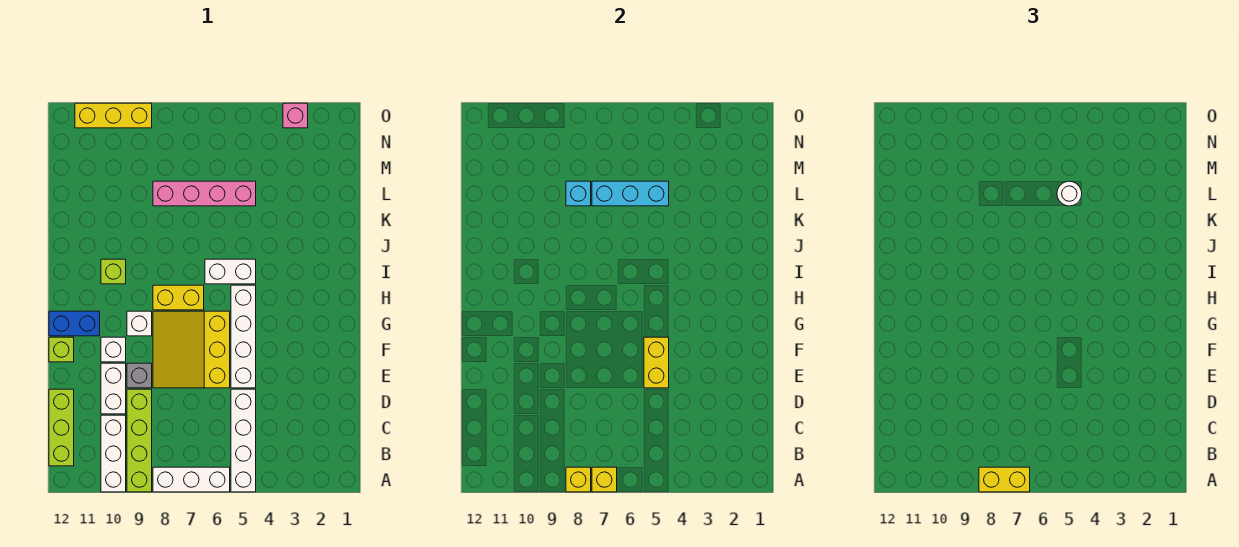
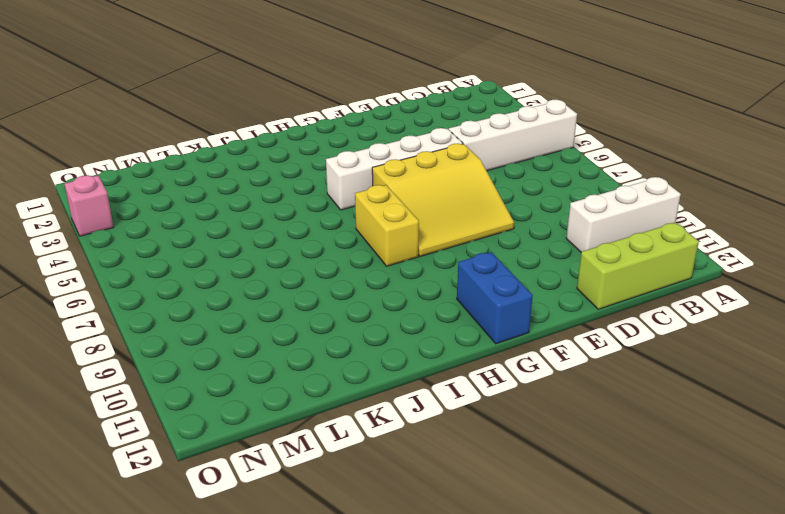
none -> white brick A6:A8 level 1
none -> lime brick A9:D9 level 1
none -> white brick D10:E10 level 1

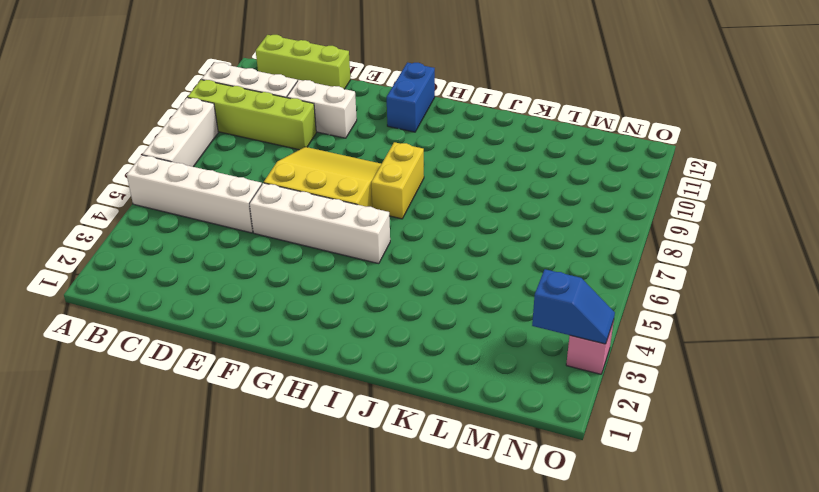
blue slope N3:O3 level 2 top N -> none
none -> grey brick E9 level 1
none -> white brick F10 level 1
none -> lime brick F12 level 1

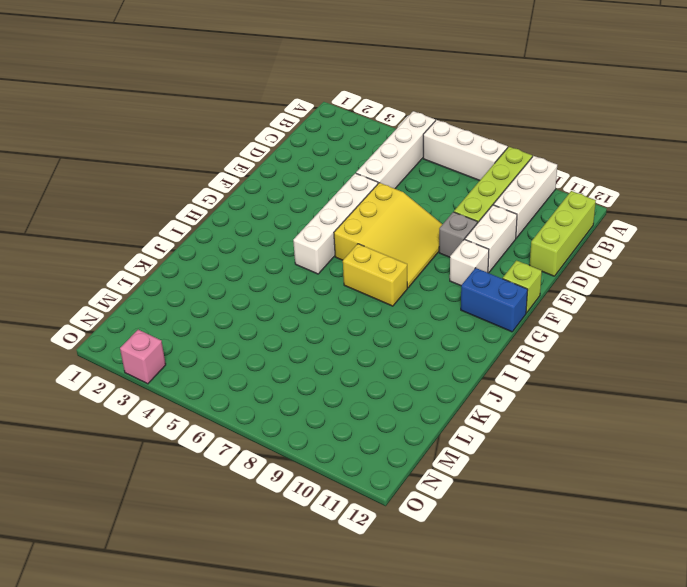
none -> white brick G9 level 1
none -> white brick I5:I6 level 1
none -> lime brick I10 level 1

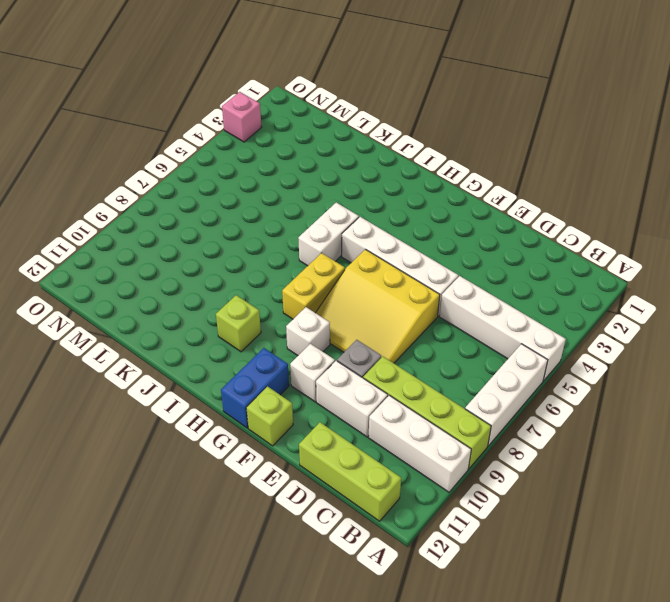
none -> pink brick L5:L8 level 1
none -> yellow brick O9:O11 level 1
none -> yellow brick A7 level 2

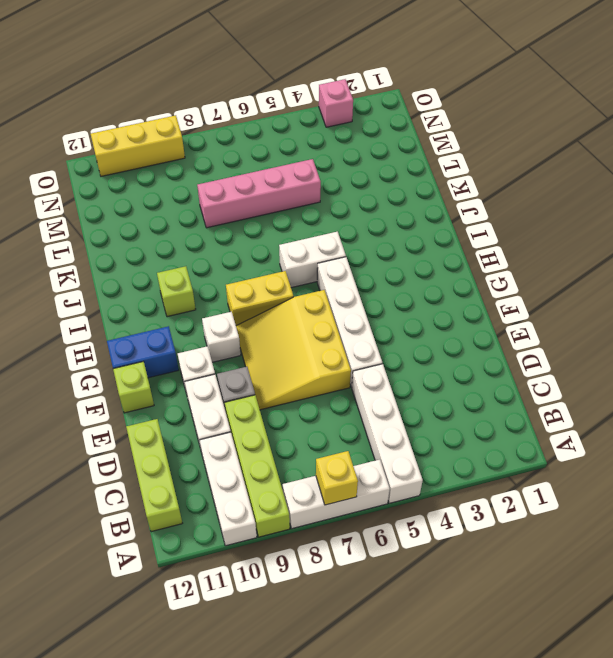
none -> yellow brick A8 level 2
none -> yellow brick E5:F5 level 2
none -> cyan brick L5:L7 level 2

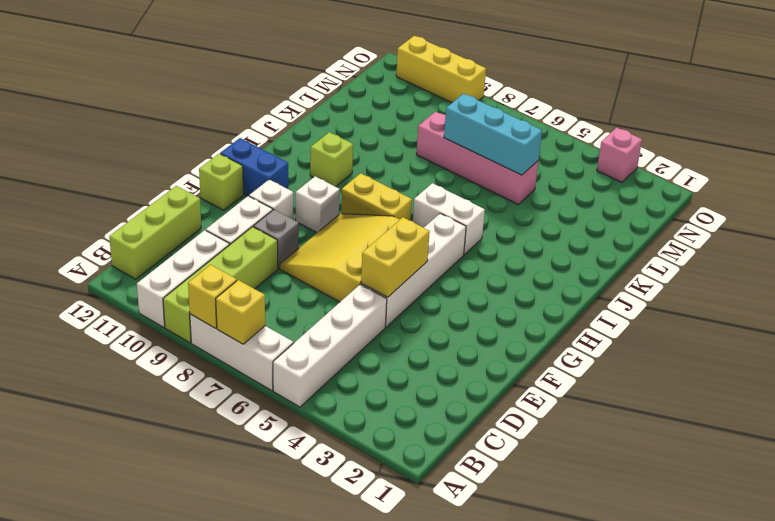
none -> cyan brick L8 level 2
none -> yellow brick A7:A8 level 3
none -> white round brick L5 level 3

